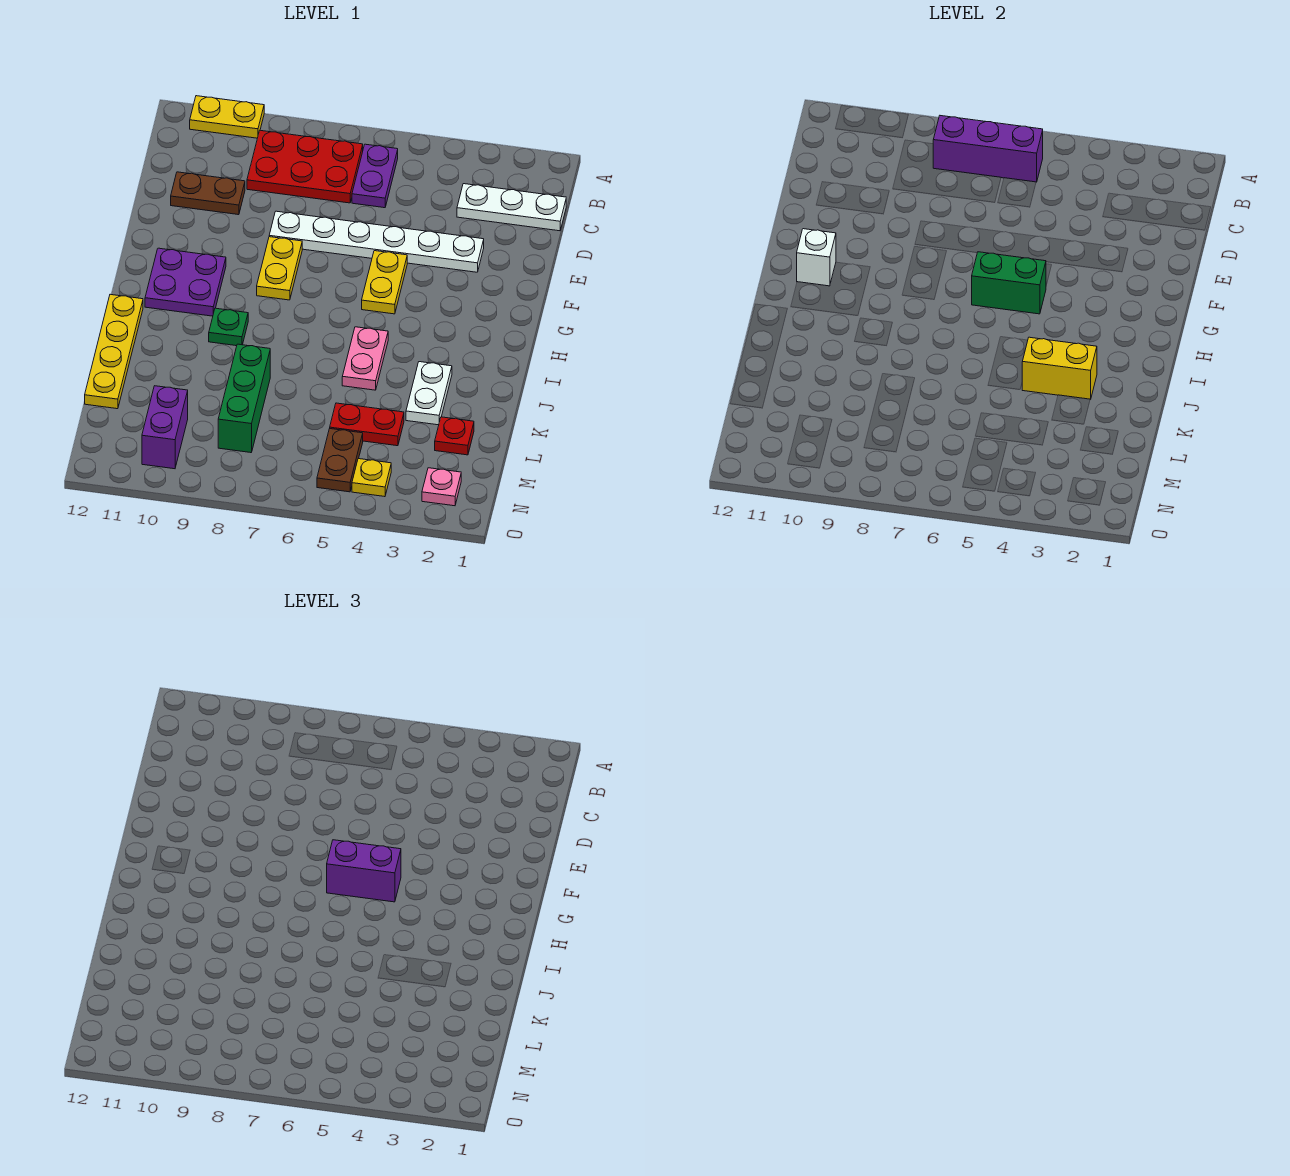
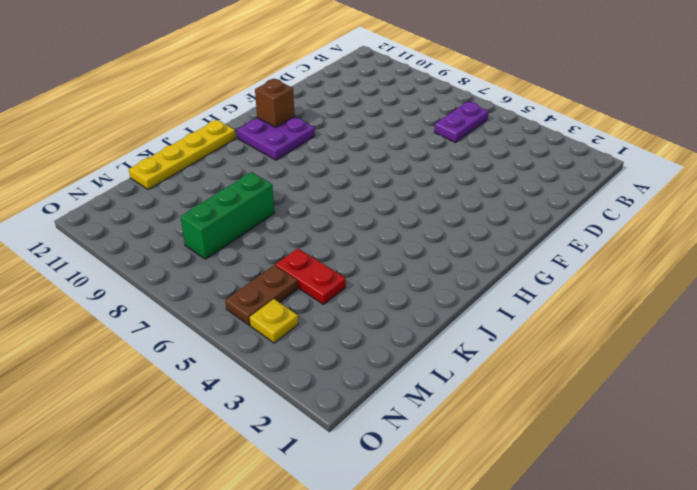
brown brick G11 level 2 -> white brick G11 level 2
none -> yellow plate A10:A11 level 1
none -> red plate B7:C9 level 1
none -> white plate C1:C3 level 1

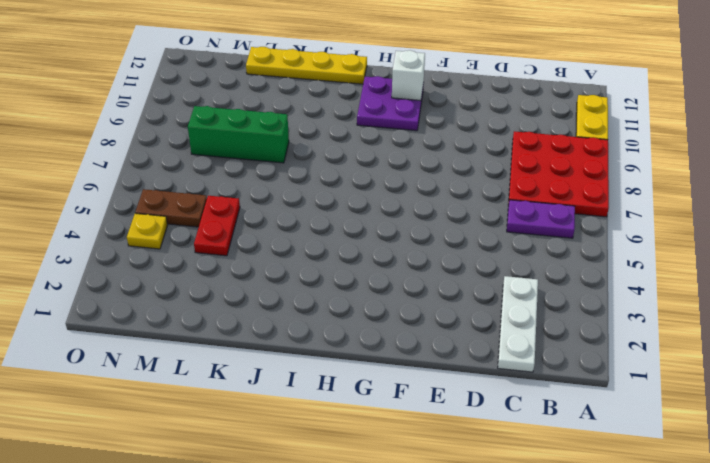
red plate A7:C9 level 1 -> red plate B7:C9 level 1
none -> brown plate D10:D11 level 1
none -> white plate E3:E8 level 1
none -> yellow plate F5:G5 level 1

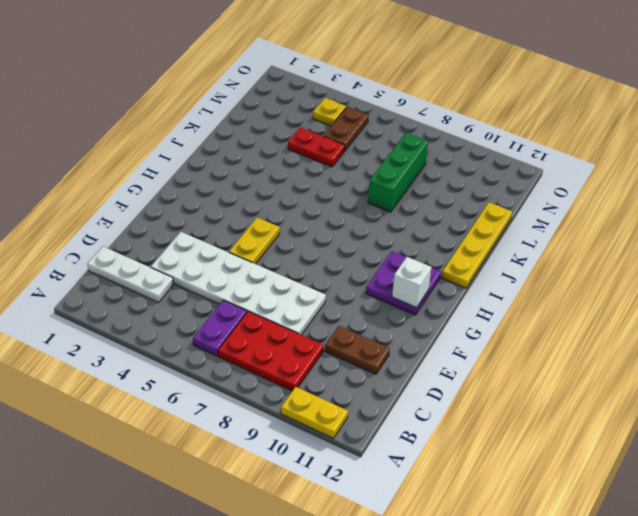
white plate D3:E8 level 1 -> white plate E3:E8 level 1
none -> yellow plate F8:G8 level 1
none -> pink plate I5:J5 level 1
none -> green plate I9 level 1

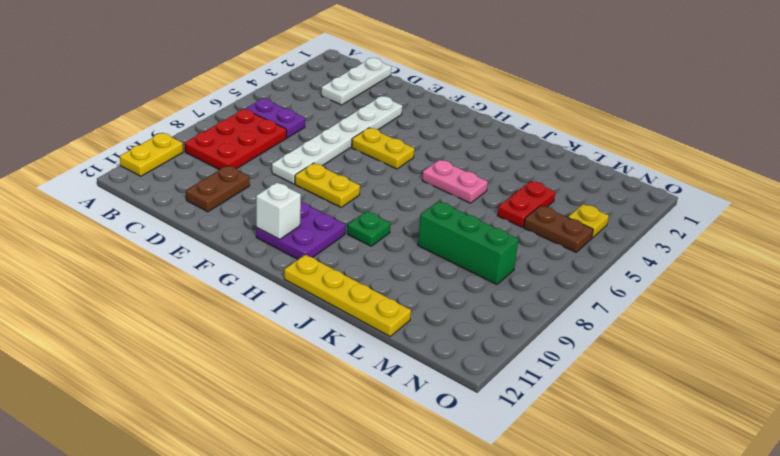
none -> white plate J3:K3 level 1
none -> red plate L2 level 1
none -> purple brick M10:N10 level 1

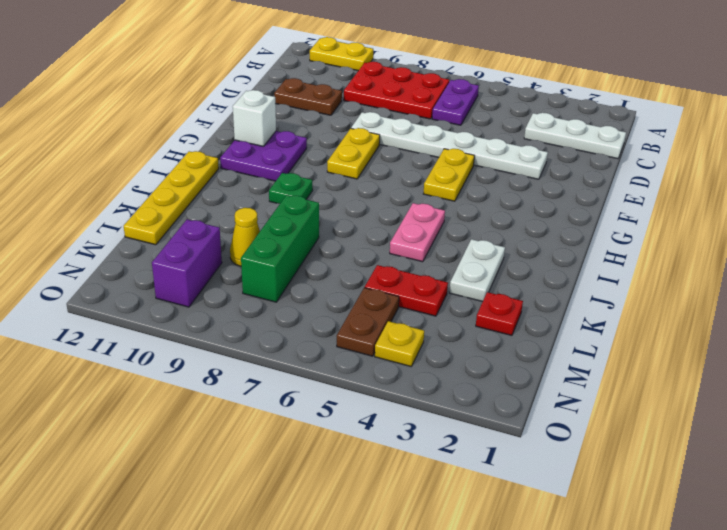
yellow cone L9 level 1 -> none
none -> pink plate N2 level 1
none -> purple brick B6:B8 level 2
none -> green brick G5:G6 level 2

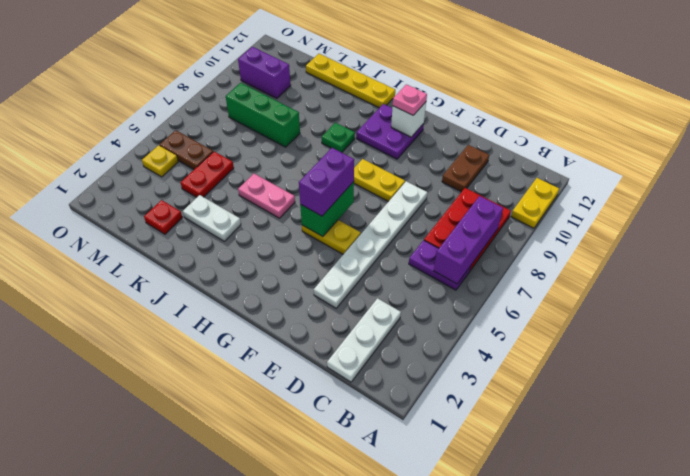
pink plate G11 level 3 -> pink plate N2 level 1
none -> yellow brick J3:J4 level 2

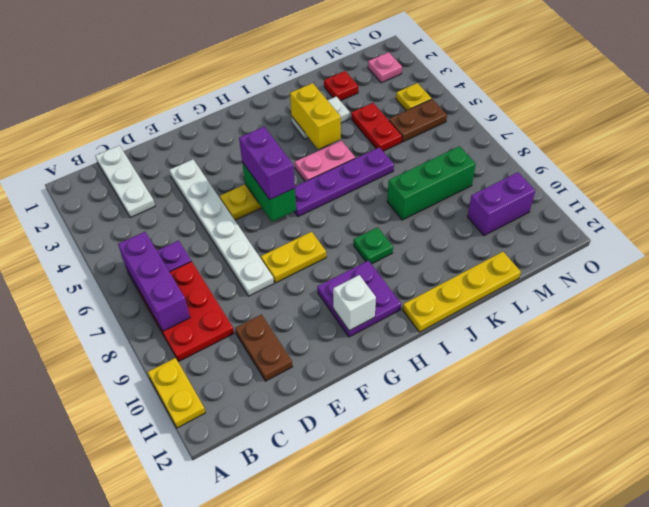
purple plate H6:K6 level 1 -> none

